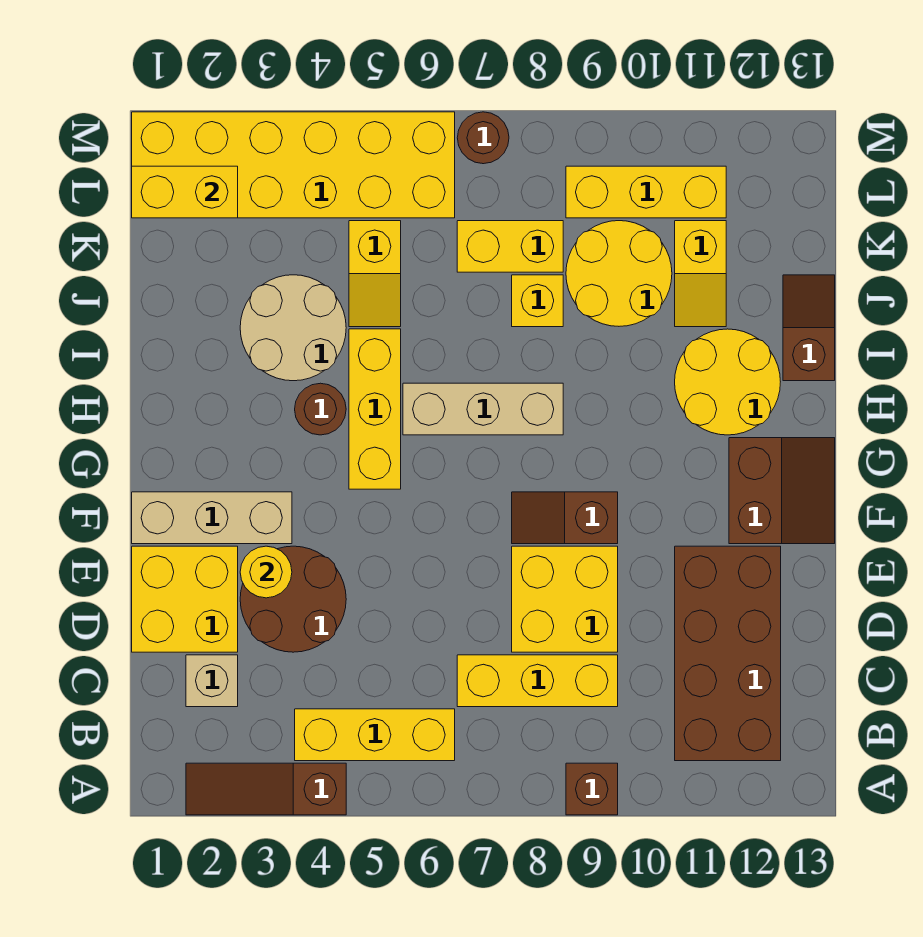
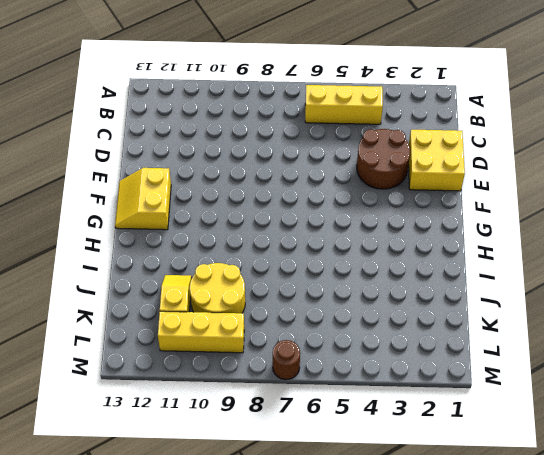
yellow slope F12:G13 level 1 top 12 -> brown slope F12:G13 level 1 top 12
none -> brown slope A2:A4 level 1 top 4
none -> brown brick A9 level 1
none -> brown brick B11:E12 level 1

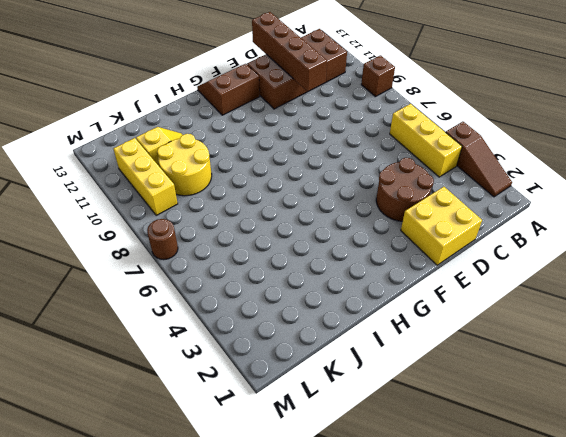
brown brick D10:D13 level 2 -> none
none -> tan brick C2 level 1
none -> yellow brick C7:C9 level 1
none -> yellow brick D8:E9 level 1

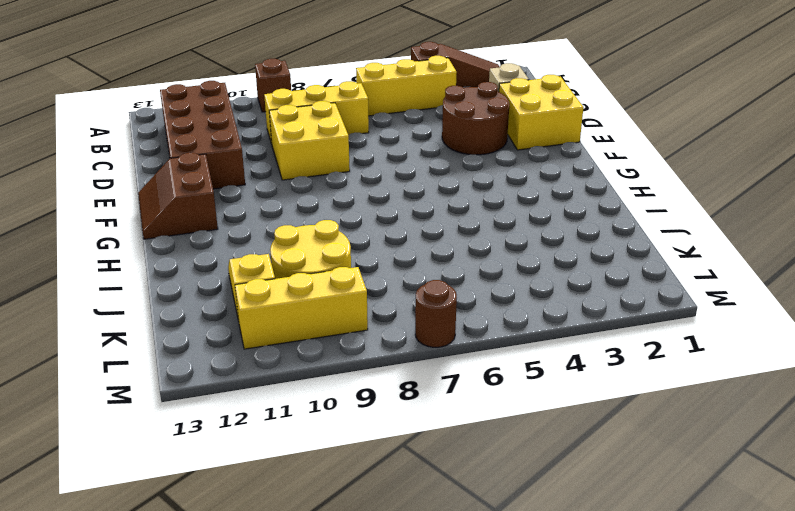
none -> tan brick F1:F3 level 1
none -> brown slope F8:F9 level 1 top 9
none -> yellow brick G5:I5 level 1

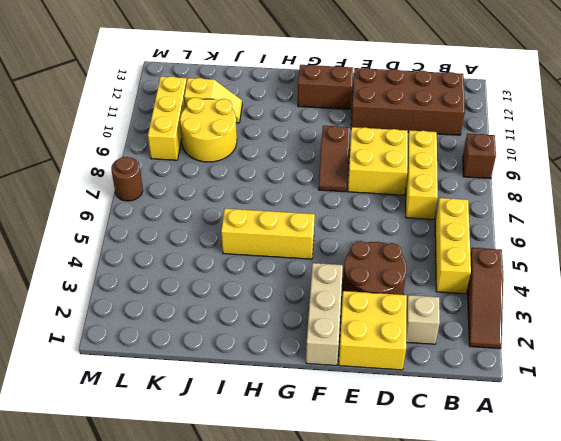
none -> brown round brick H4 level 1
none -> tan brick H6:H8 level 1
none -> yellow round brick H11:I12 level 1

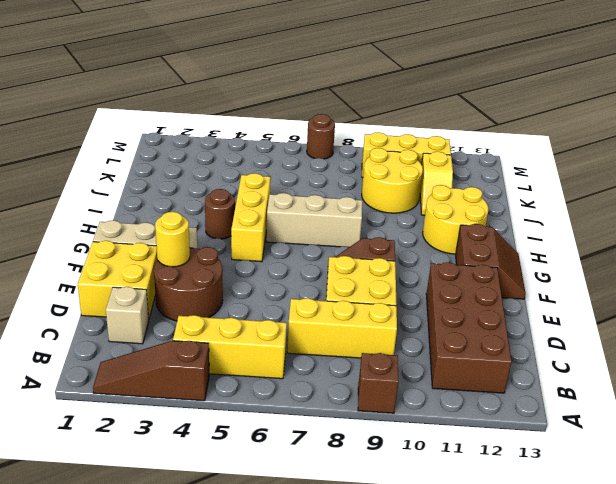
none -> tan round brick I3:J4 level 1
none -> brown slope I13:J13 level 1 top I
none -> yellow slope J5:K5 level 1 top K

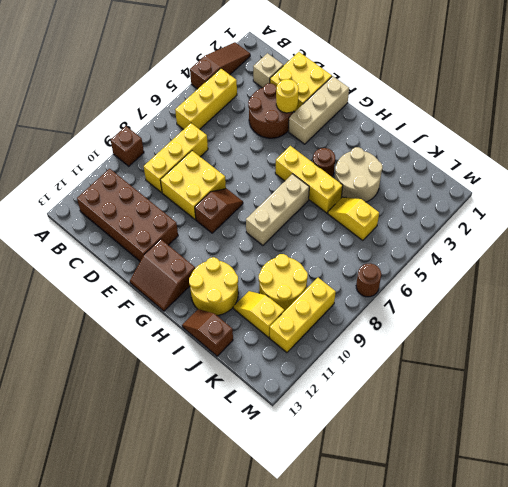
brown slope I13:J13 level 1 top J -> brown slope I13:J13 level 1 top I
none -> yellow brick J8 level 1
none -> yellow brick K7:K8 level 1
none -> yellow brick L1:M6 level 1

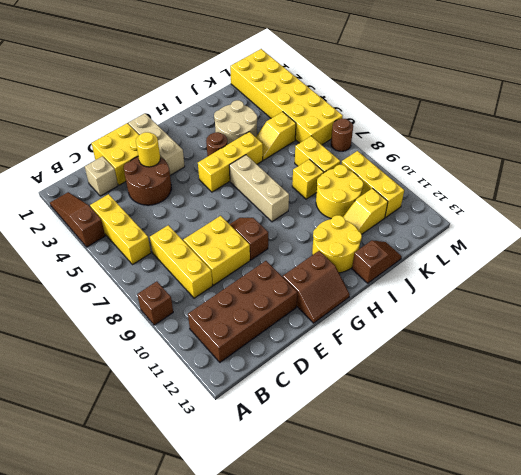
none -> yellow brick L1:L2 level 2

